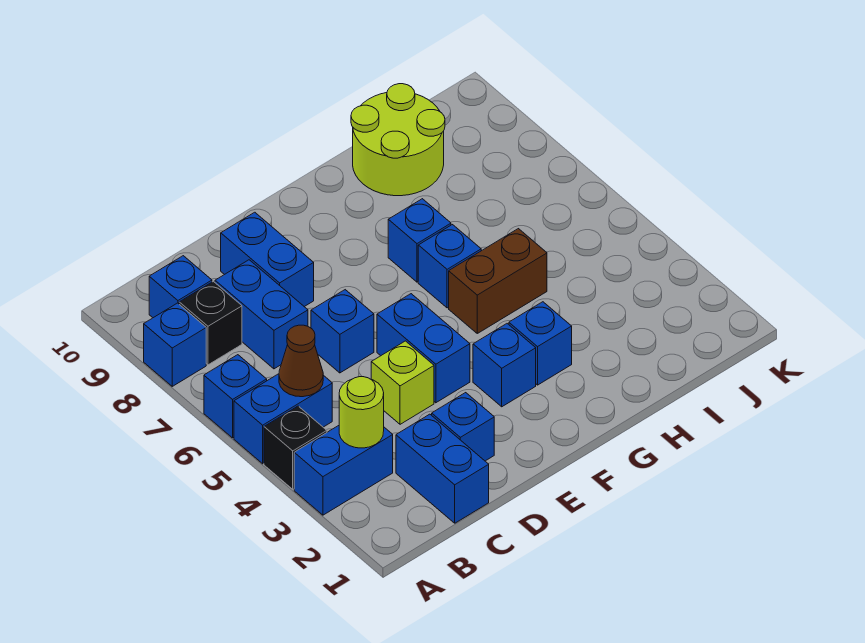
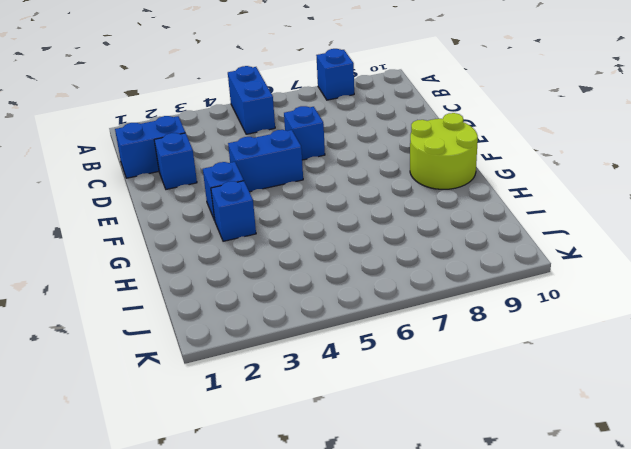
lime round brick F9:G10 level 1 -> lime round brick H9:I10 level 1
none -> blue brick A3:B3 level 1
none -> black brick A4 level 1
none -> blue brick A6 level 1

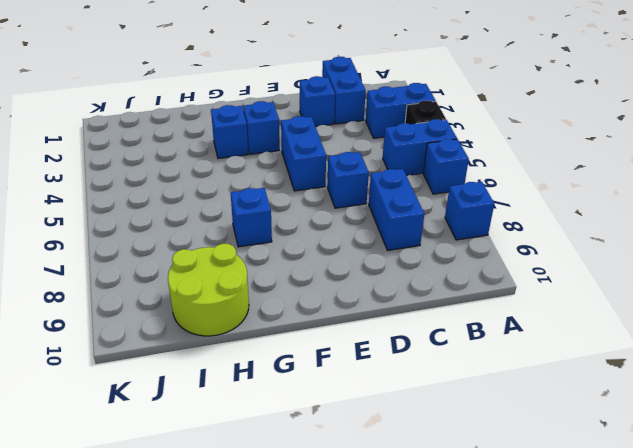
none -> black brick B8 level 1
none -> blue brick B9 level 1
none -> lime brick D4 level 1

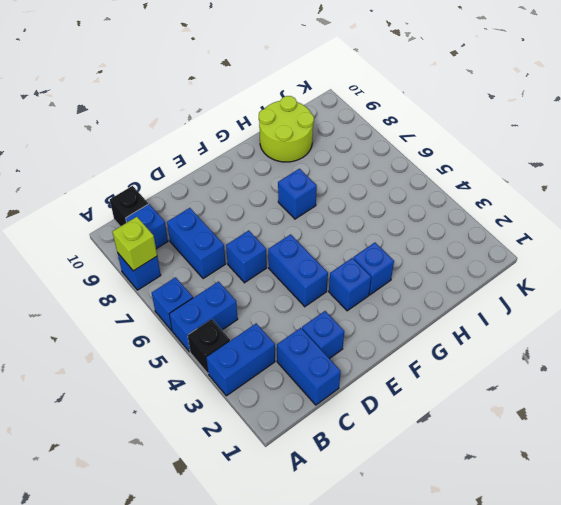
lime brick A8 level 2 -> lime brick D4 level 1
black brick B10 level 1 -> black brick B8 level 1
none -> blue brick D8:D9 level 1
none -> brown brick G5:H5 level 1
none -> blue brick G6 level 1

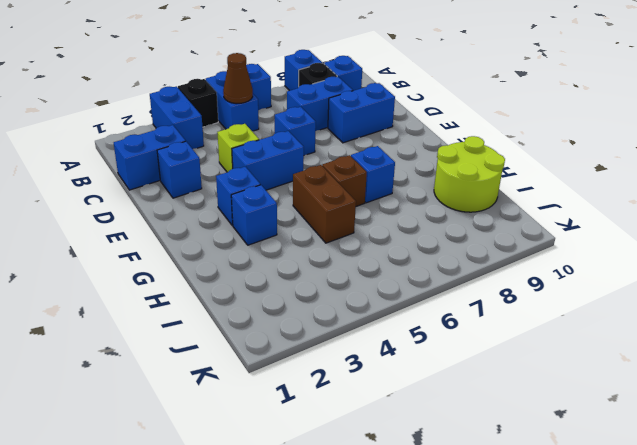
brown brick G6 level 1 -> blue brick G6 level 1
none -> lime round brick B3 level 2

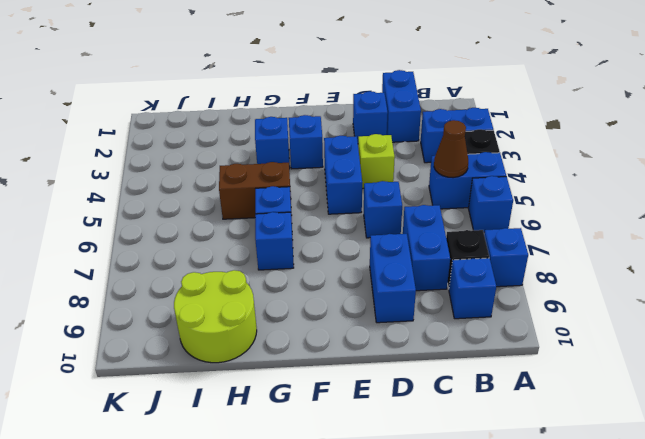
none -> lime round brick B3 level 2

